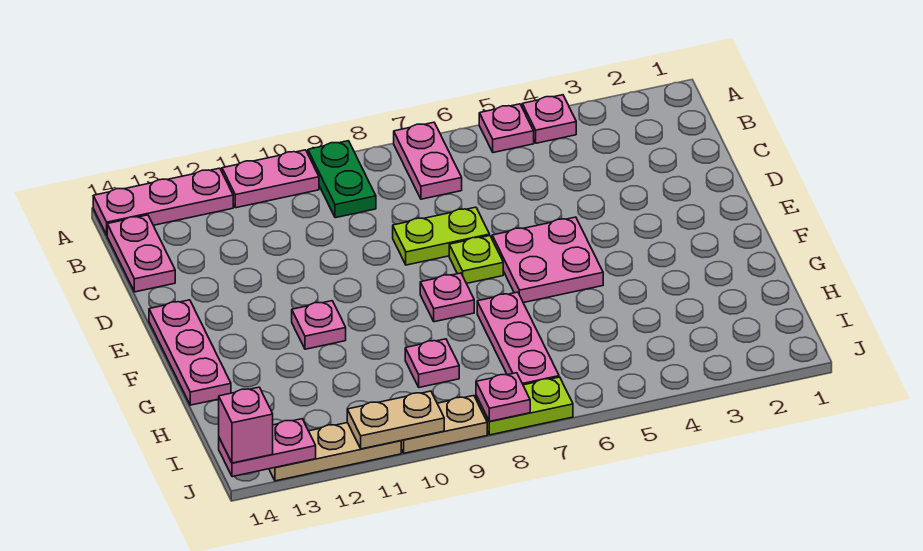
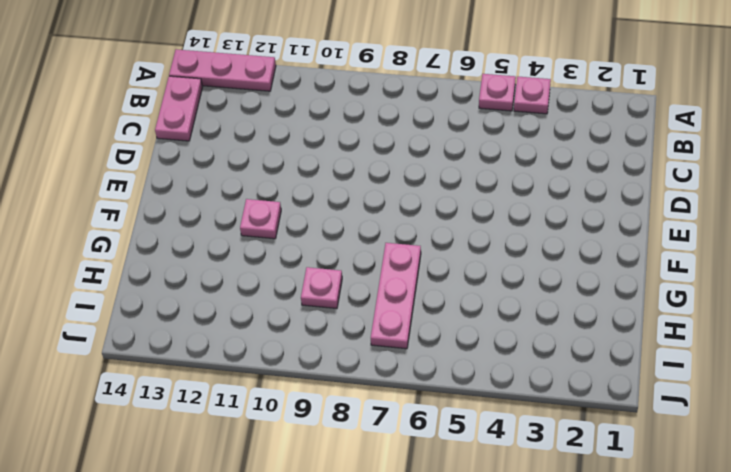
none -> pink plate A7:B7 level 1
none -> green plate A9:B9 level 1
none -> pink plate A10:A11 level 1

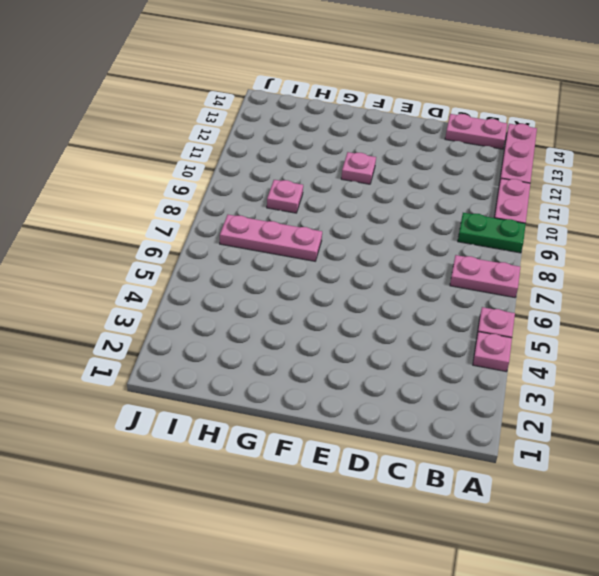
none -> lime plate D7:D8 level 1
none -> pink plate E5:F6 level 1
none -> lime plate E7 level 1

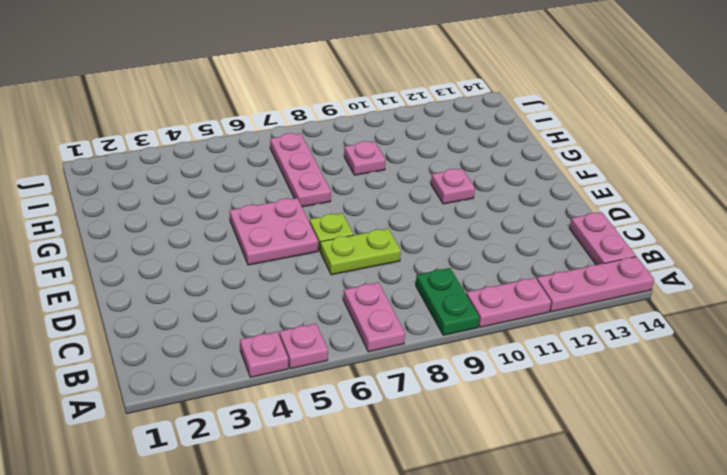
none -> pink plate E14:G14 level 1
none -> pink plate F8 level 1
none -> lime plate J7:J8 level 1

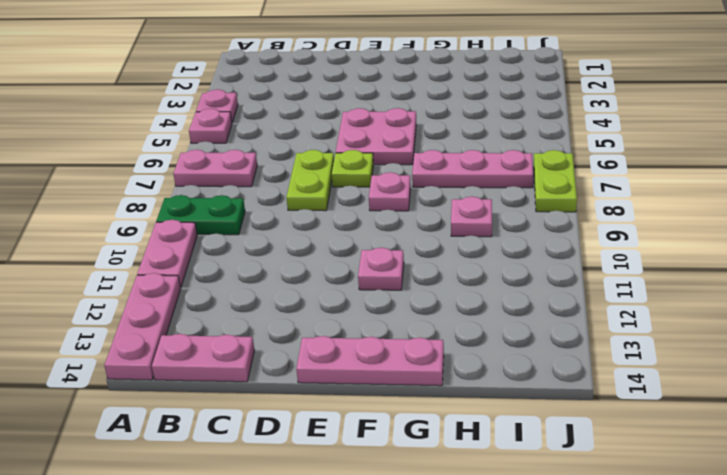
none -> tan plate J9:J10 level 1
none -> tan plate J11:J13 level 1
none -> pink plate J8 level 2

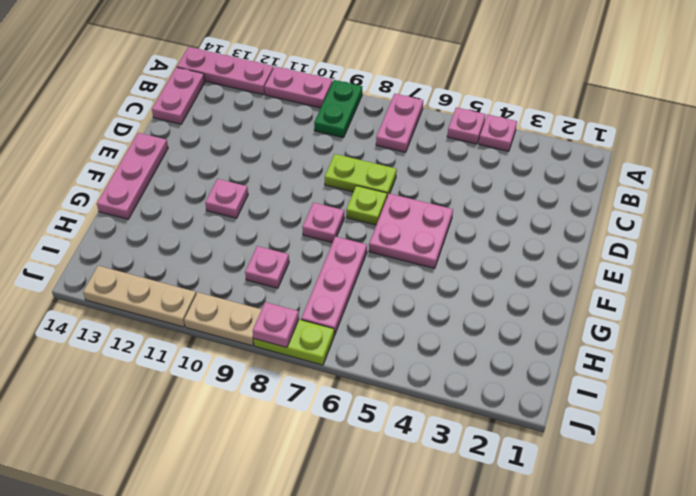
none -> tan plate J10:J11 level 2
none -> pink plate J13:J14 level 2
none -> pink brick J14 level 3

